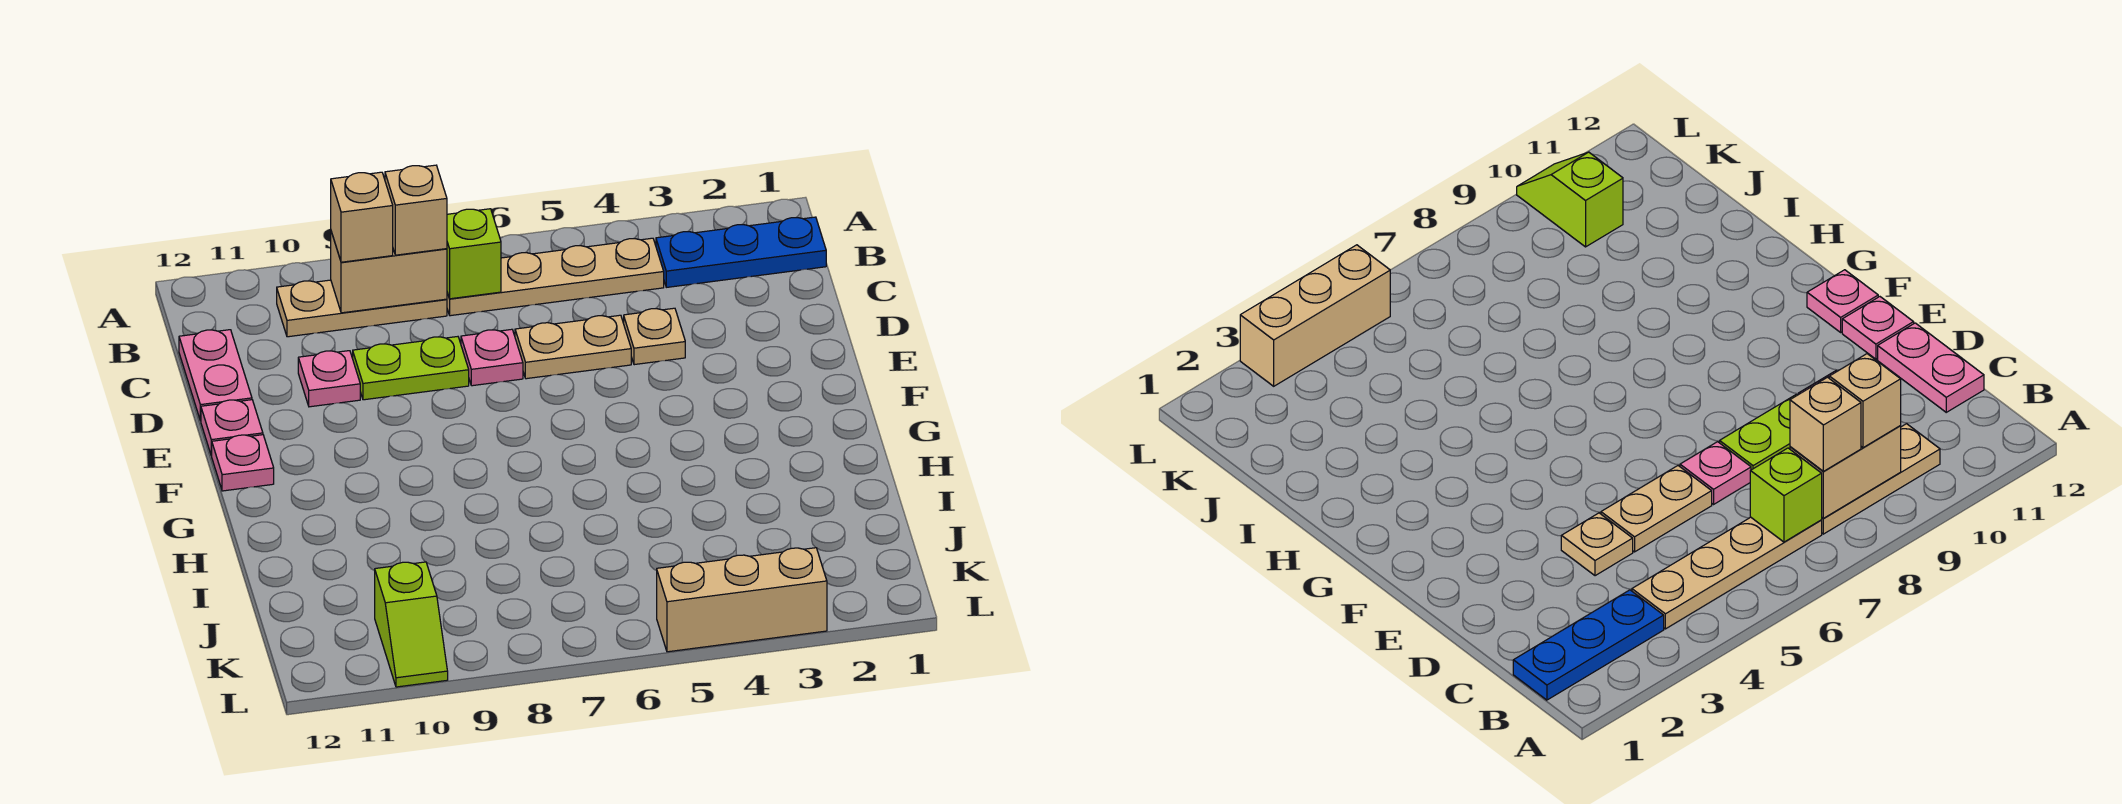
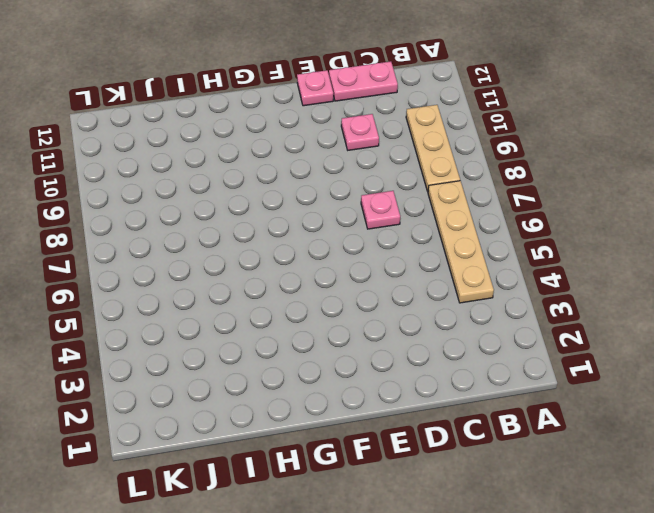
none -> blue plate B1:B3 level 1
none -> tan plate D4 level 1
none -> tan plate D5:D6 level 1

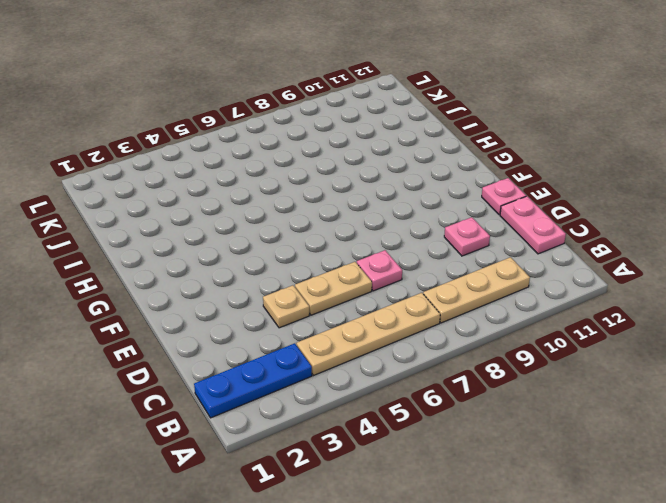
none -> lime plate D8:D9 level 1
none -> pink plate F12 level 1
none -> lime slope K10:L10 level 1 top K

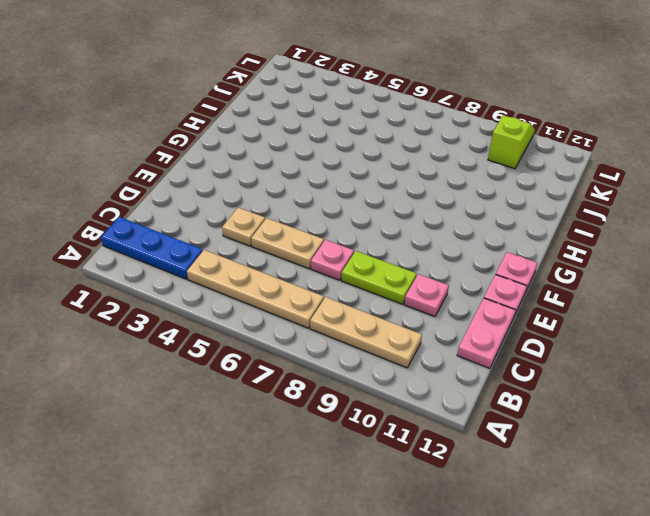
none -> tan brick L3:L5 level 1
none -> lime brick B7 level 2
none -> tan brick B8:B9 level 2

